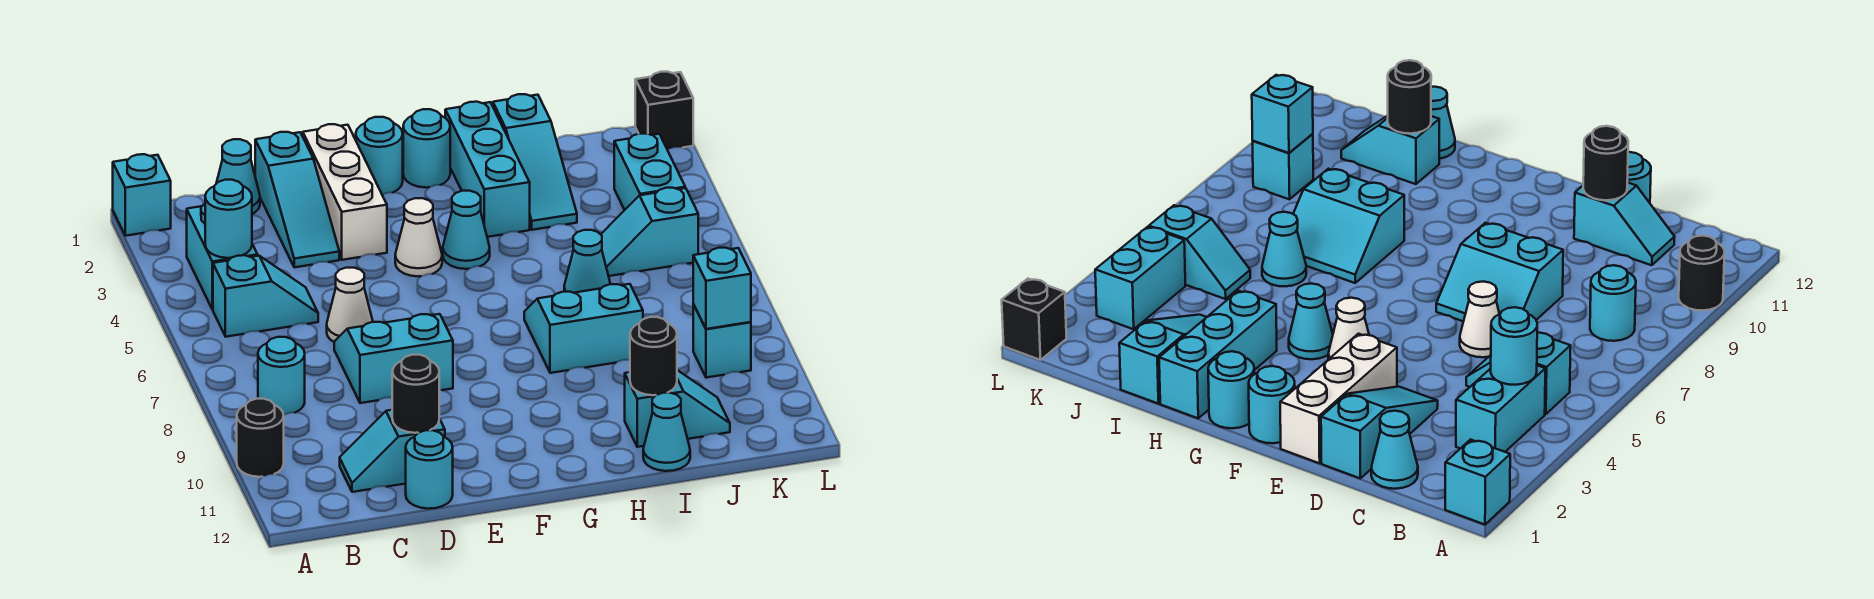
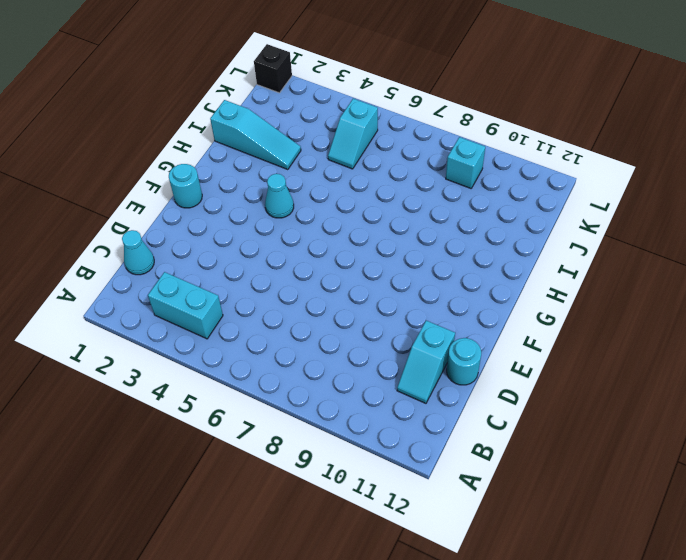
none -> cyan brick A1 level 1
none -> black round brick A10 level 1
none -> cyan slope B5:C5 level 1 top B
none -> cyan round brick B8 level 1

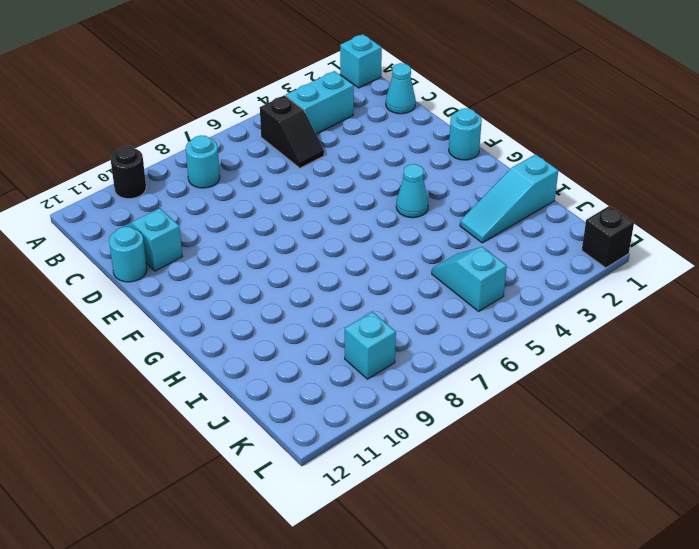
black slope B5:C5 level 1 top B -> cyan slope B5:C5 level 1 top B
none -> cyan slope D1:D3 level 1 top 1
none -> white cone D6 level 1
none -> cyan slope D7:E8 level 1 top 8
none -> white brick E1:E3 level 1

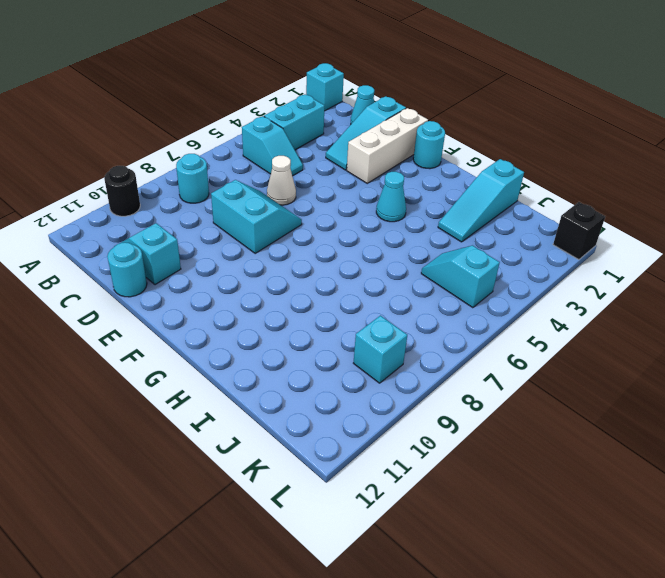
none -> white cone F4 level 1
none -> cyan round brick G1 level 1
none -> cyan brick H1:H3 level 1
none -> cyan slope H7:I8 level 1 top 8

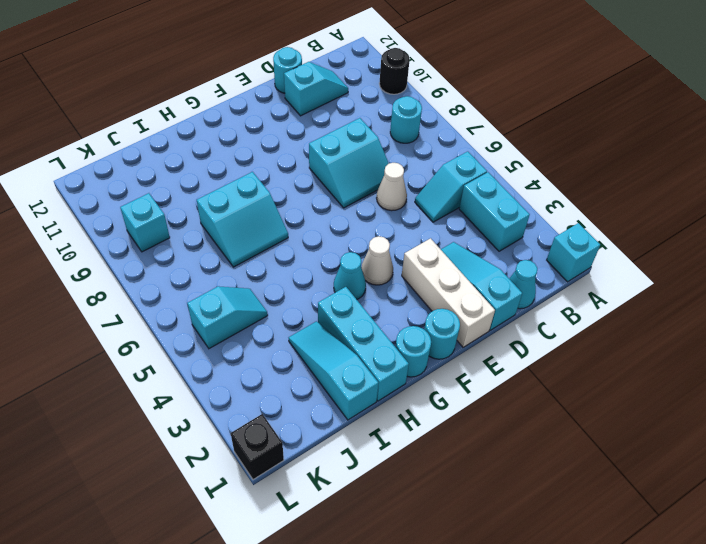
none -> cyan cone I6 level 1
none -> cyan slope I11:J11 level 1 top I
none -> cyan cone I12 level 1
none -> cyan brick K3:K4 level 1

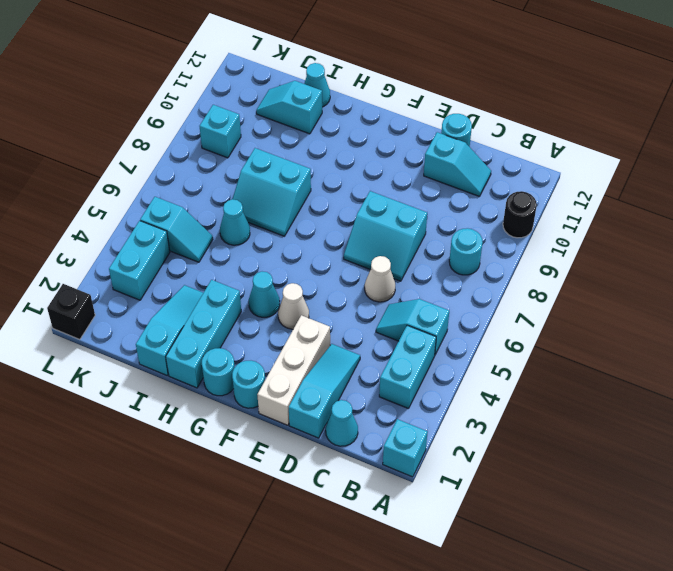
none -> cyan round brick B4 level 2
none -> black round brick D11 level 2
none -> black round brick I11 level 2
none -> cyan brick K9 level 2

